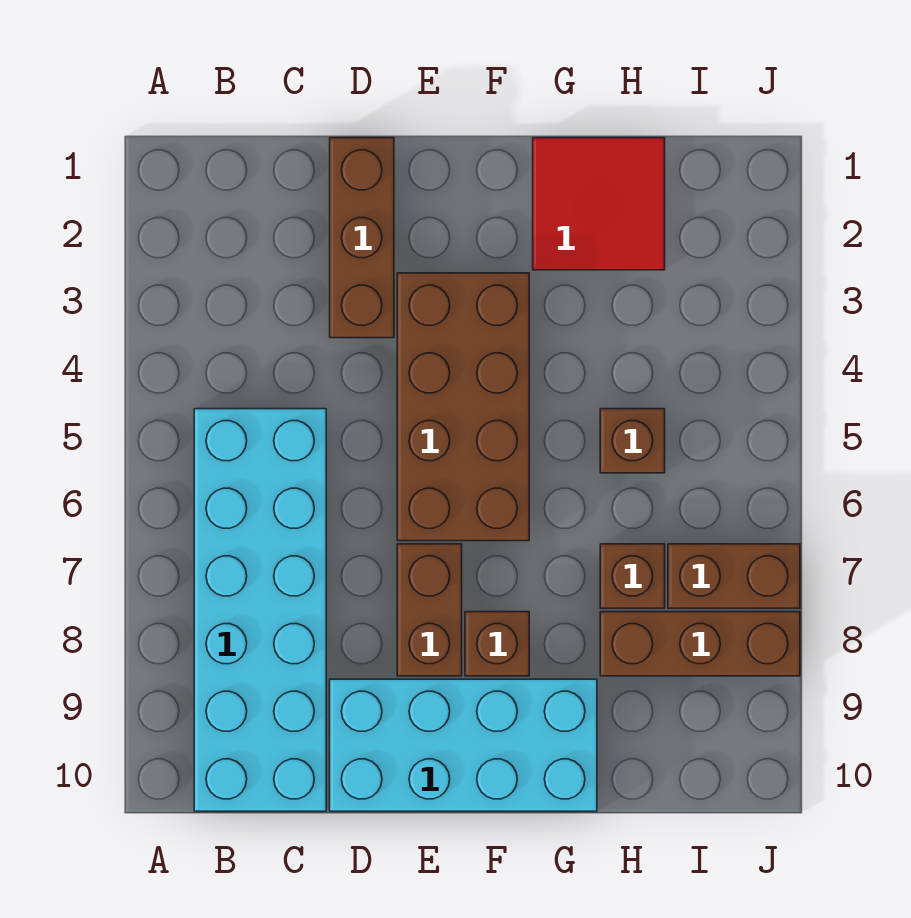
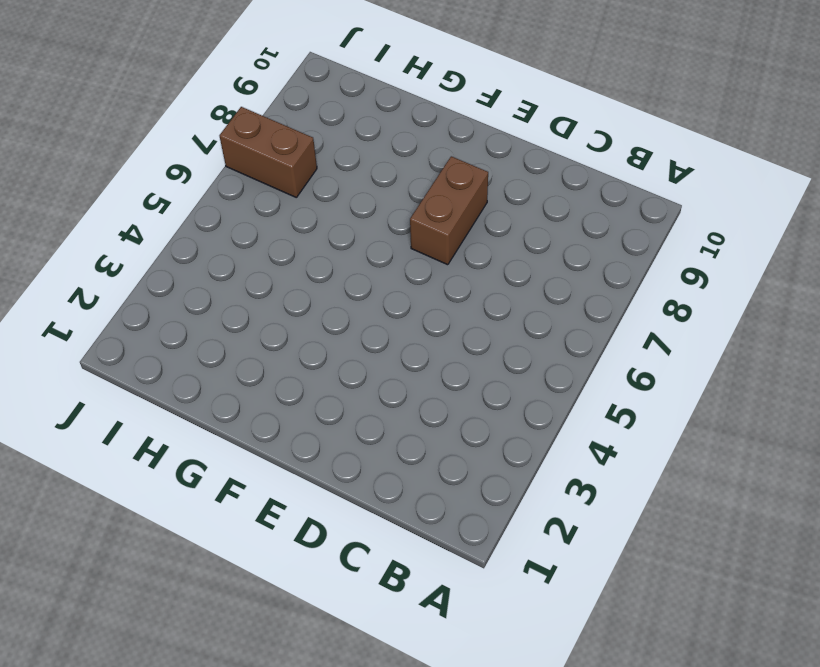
none -> cyan brick B5:C10 level 1
none -> brown brick D1:D3 level 1

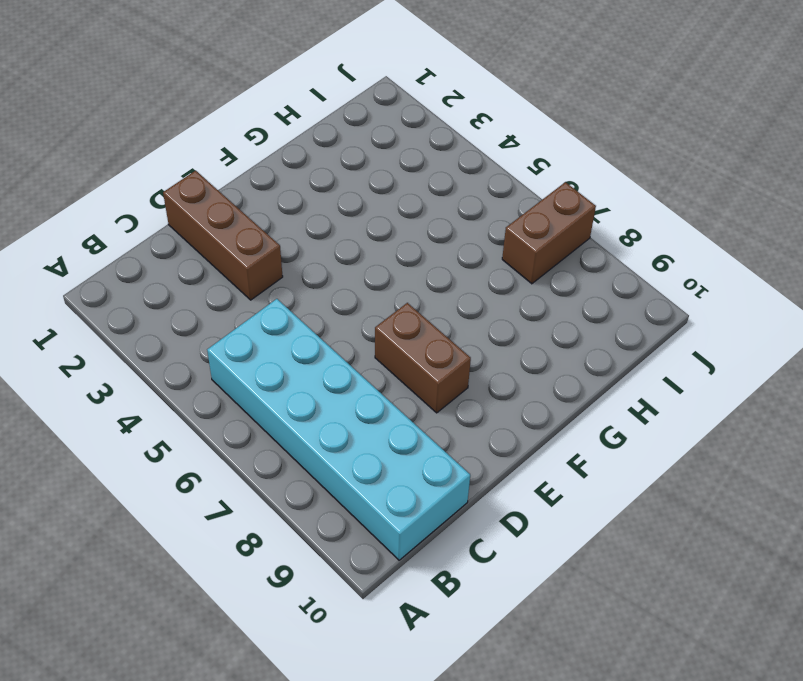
none -> cyan brick D9:G10 level 1
none -> brown brick E3:F6 level 1

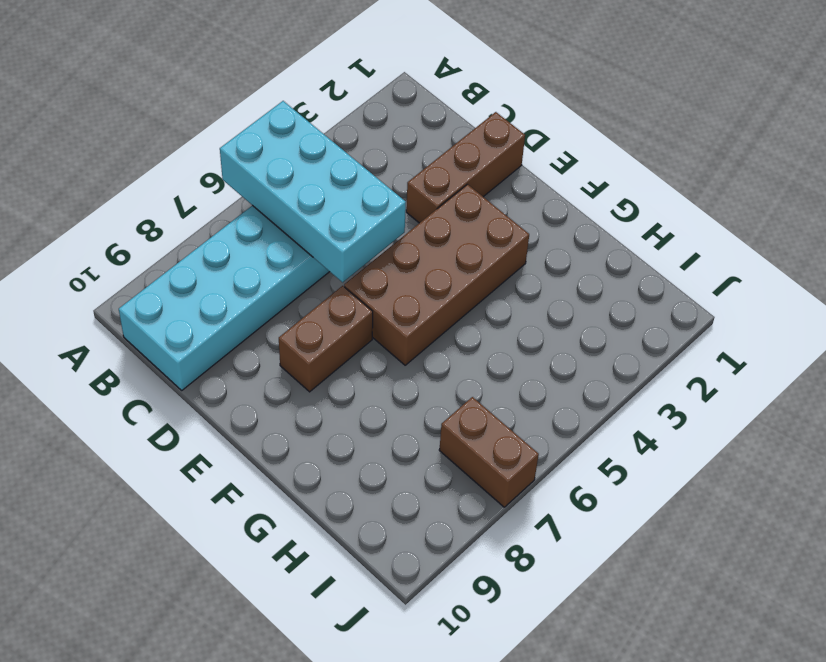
cyan brick A5:D6 level 2 -> cyan brick D9:G10 level 1
none -> brown brick F8 level 1
none -> red tile G1:H2 level 1

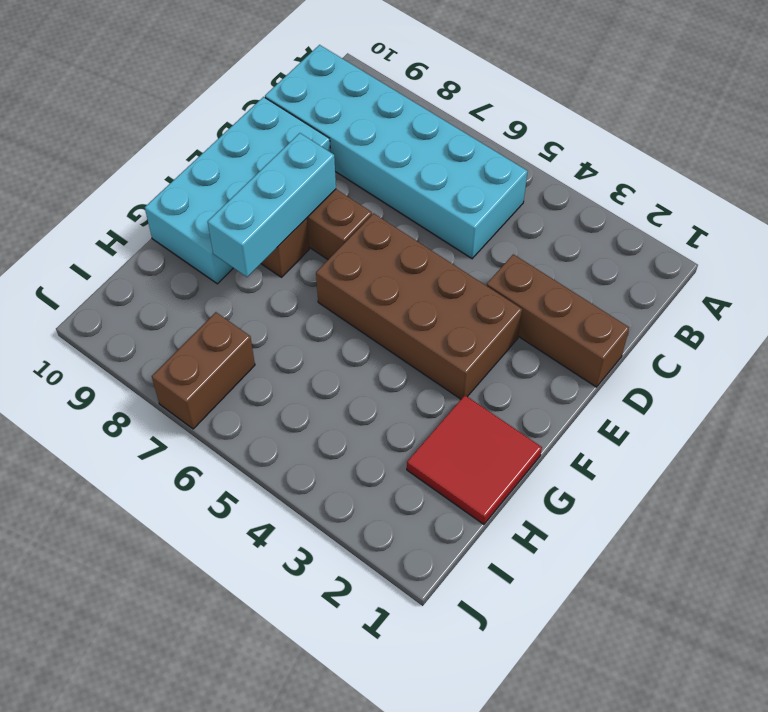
cyan brick E8:G8 level 2 -> none
none -> brown brick H5 level 1
none -> brown brick H7 level 1

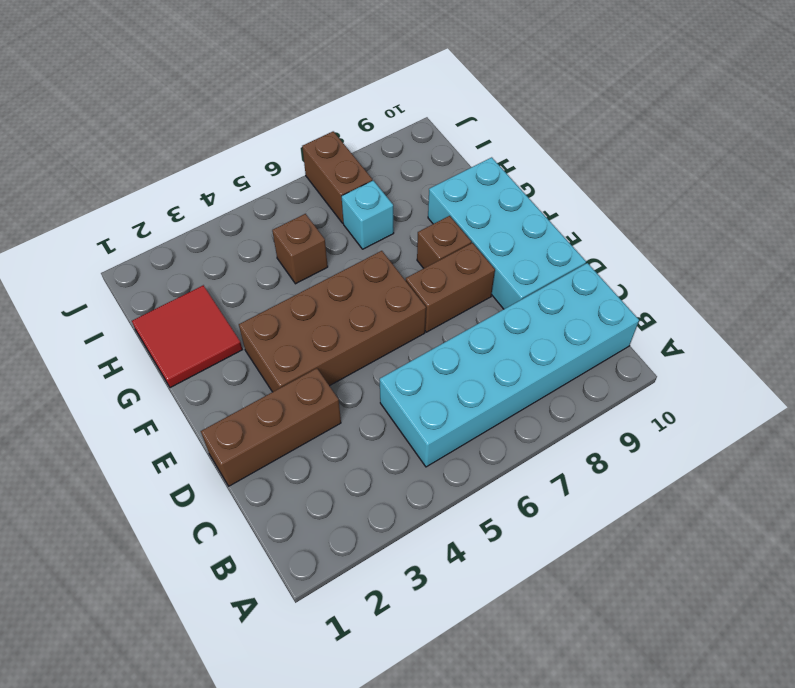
cyan brick H7 level 1 -> brown brick H7 level 1
none -> brown brick H8:J8 level 1

